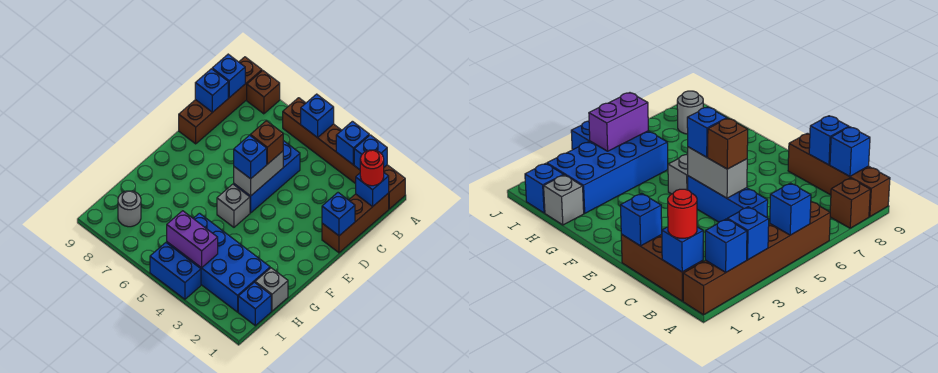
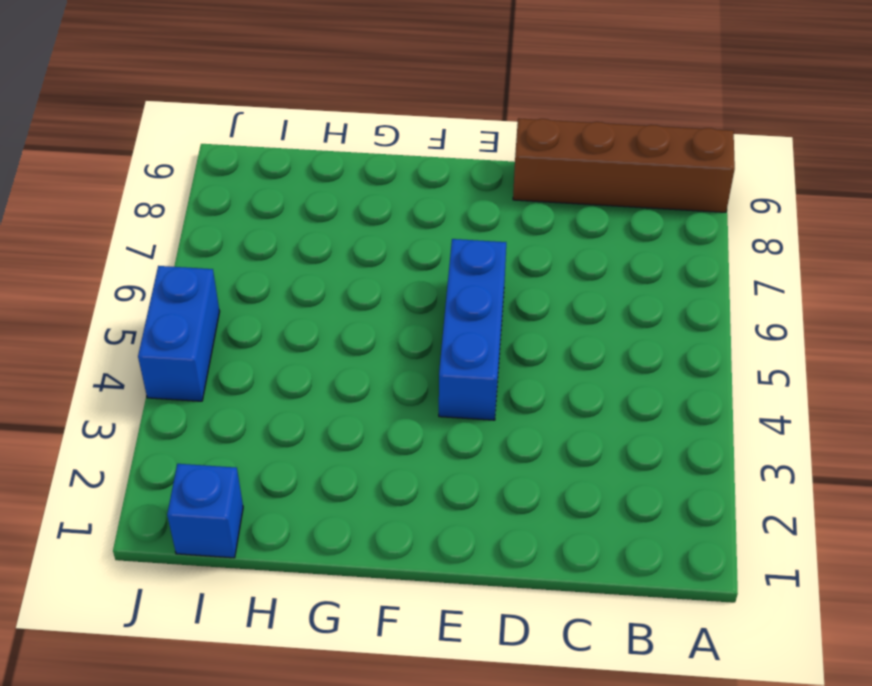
blue brick E4:E6 level 1 -> blue brick C5:E5 level 1
none -> brown brick A1:A6 level 1
none -> brown brick A8 level 1
none -> brown brick B1:D1 level 1

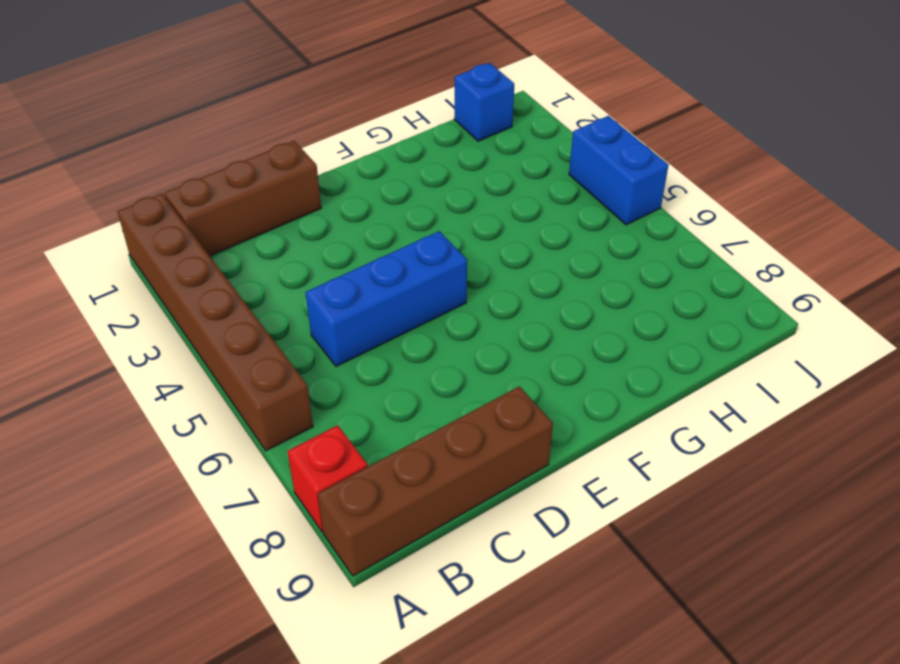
red brick A8 level 1 -> brown brick A8 level 1
none -> grey brick F5 level 1
none -> grey brick H1 level 1
none -> blue brick H2:I5 level 1

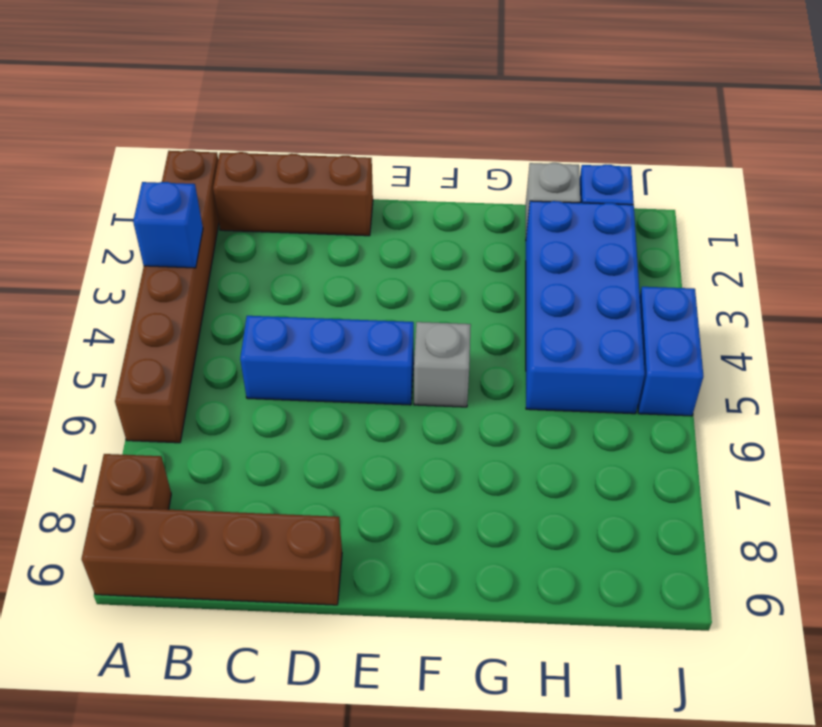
none -> grey round brick I8 level 1
none -> blue brick A2 level 2
none -> blue brick A5 level 2

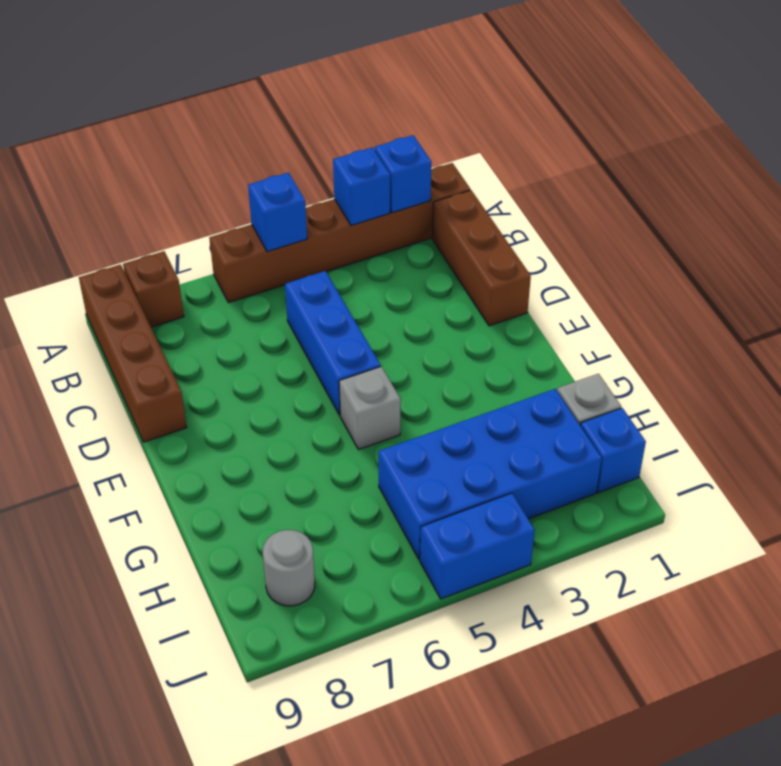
none -> blue brick B1 level 2
none -> blue brick B9 level 2
none -> blue brick C9 level 2

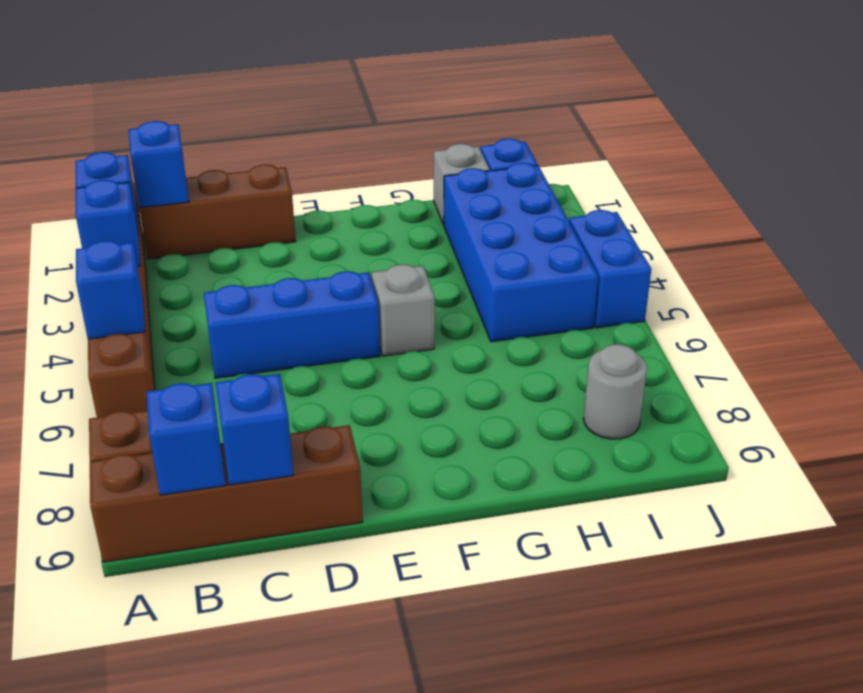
none -> blue brick D1 level 2
none -> grey brick D5:E5 level 2
none -> purple brick I4:I5 level 2

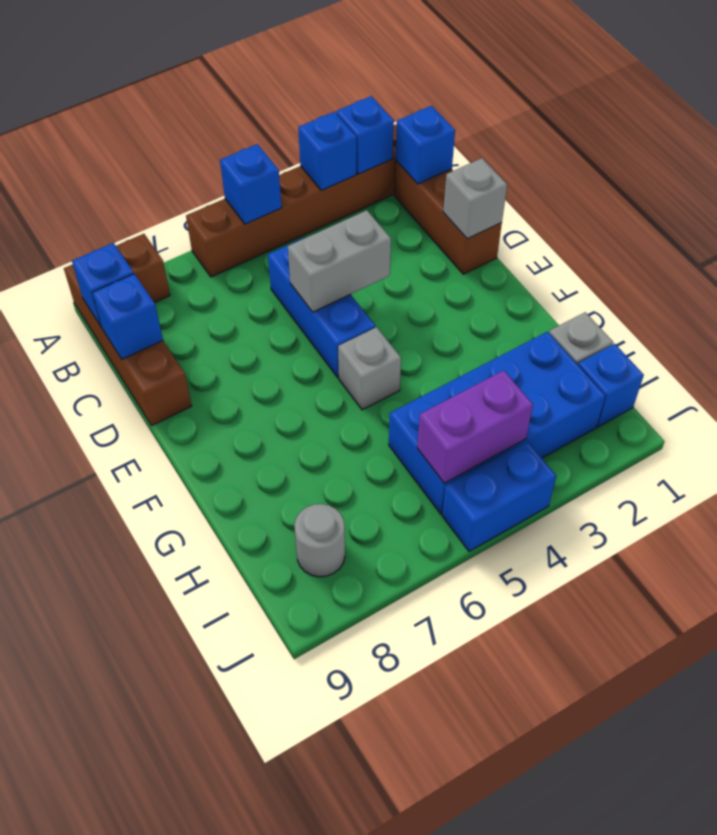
grey brick D1 level 2 -> blue brick D1 level 2
grey brick D4:D5 level 2 -> grey brick D5:E5 level 2
none -> red round brick B1 level 3
none -> brown brick D5 level 3
none -> blue brick E5 level 3

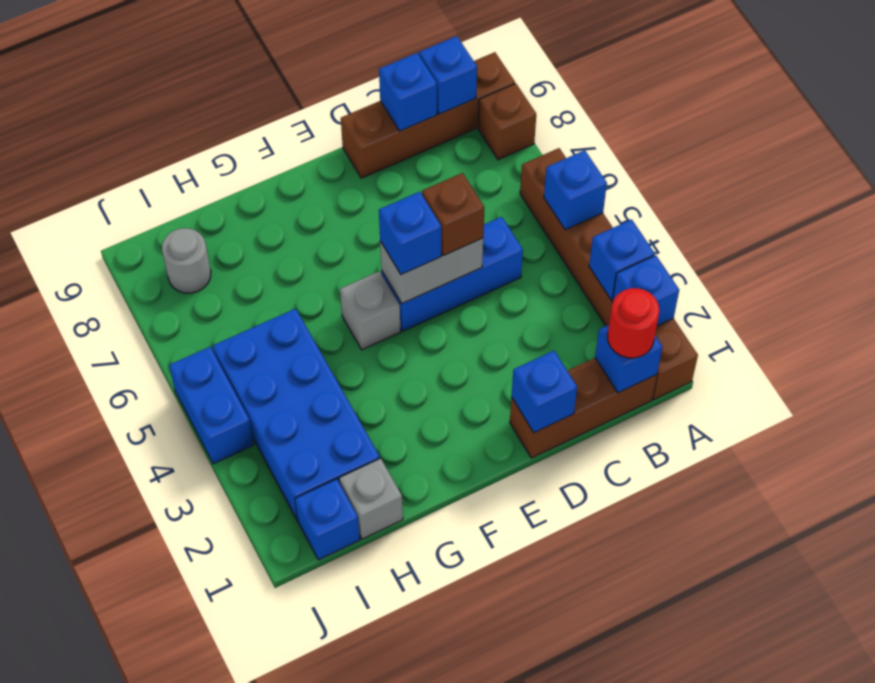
none -> purple brick I4:I5 level 2

